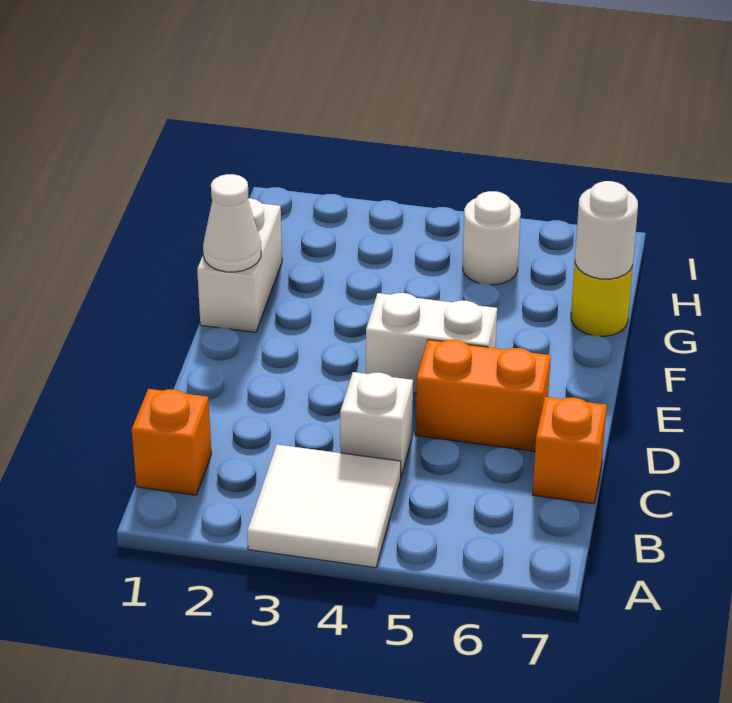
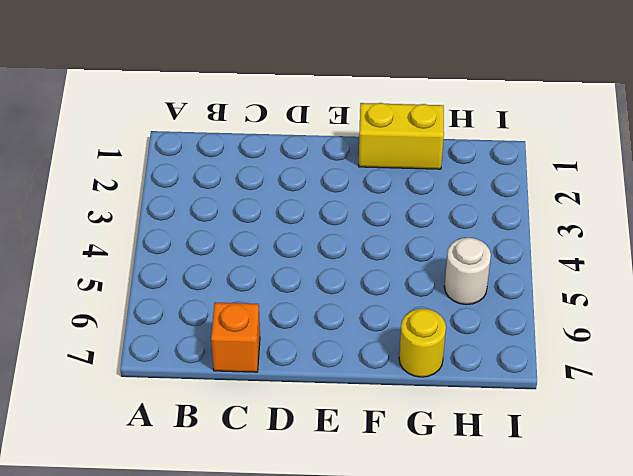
yellow brick F1:G1 level 1 -> white brick F1:G1 level 1
none -> white tile A3:B4 level 1
none -> orange brick B1 level 1

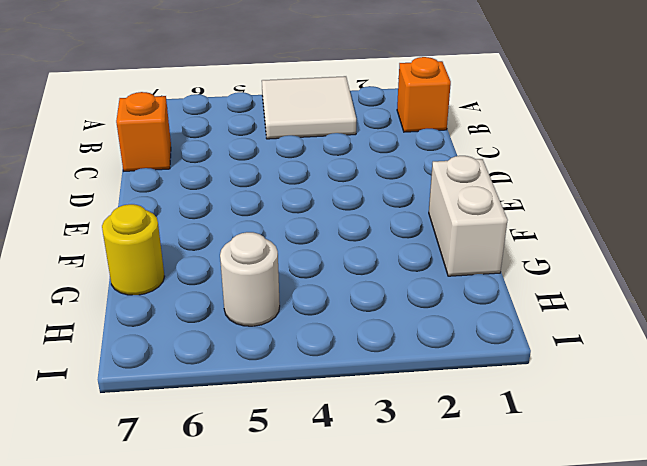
none -> white brick C4 level 1
none -> orange brick D5:D6 level 1

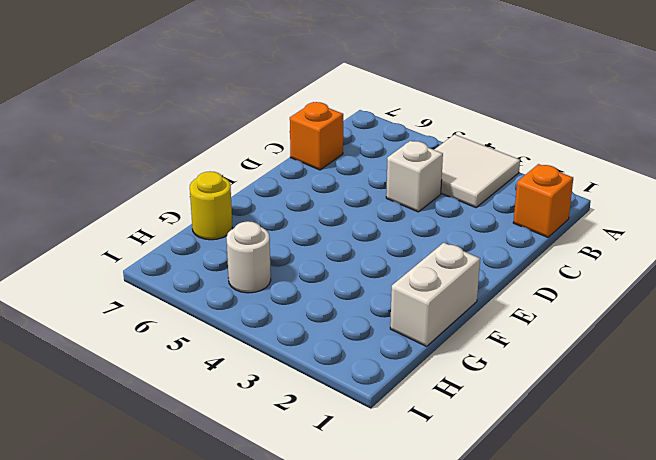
none -> orange brick D5:D6 level 1
none -> white brick E4:E5 level 1

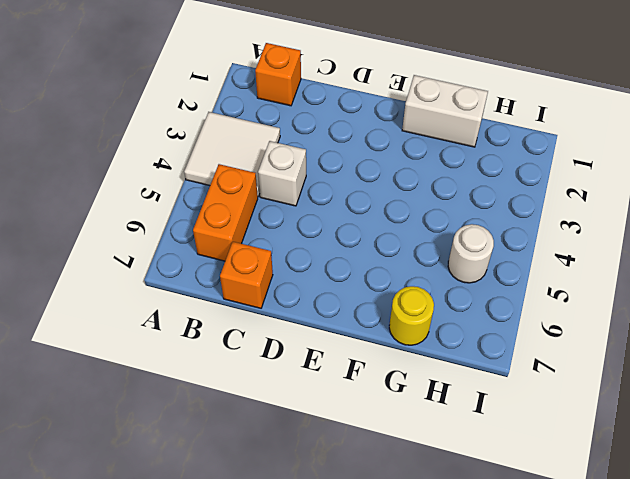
orange brick B5:B6 level 1 -> orange brick D5:D6 level 1
none -> white brick E4:E5 level 1
none -> white cone F1 level 2

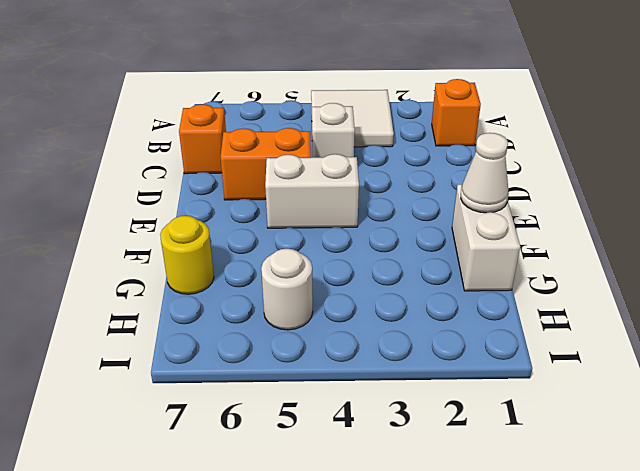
none -> white round brick G7 level 2

